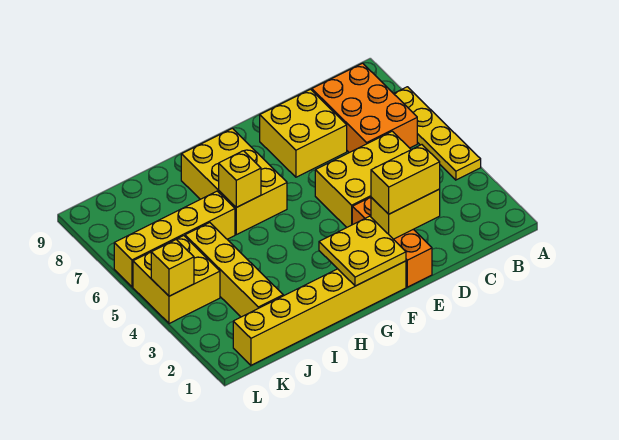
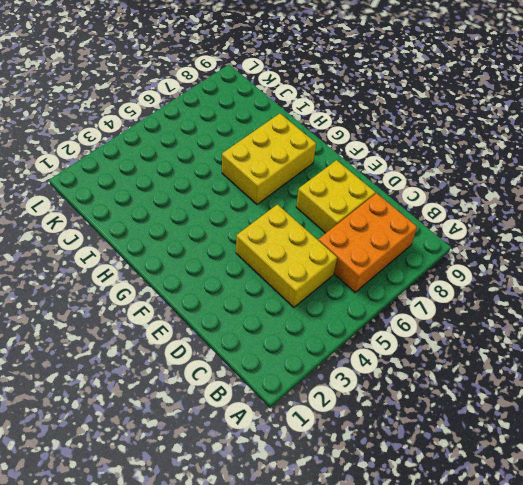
none -> yellow plate A4:A7 level 1
none -> orange brick E1:E3 level 1
none -> yellow brick F1:K1 level 1

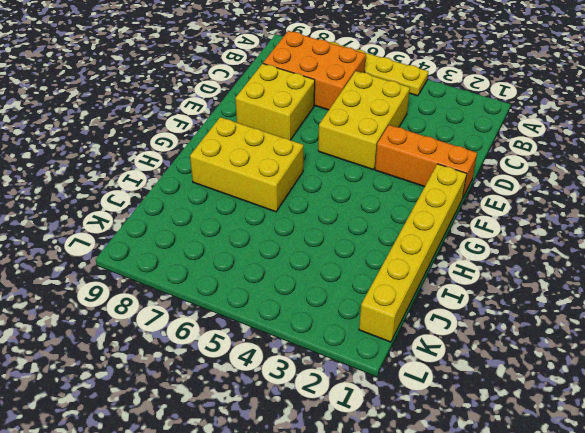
none -> yellow brick I6:L6 level 1
none -> yellow brick J2:J5 level 1
none -> yellow brick K4:L5 level 1

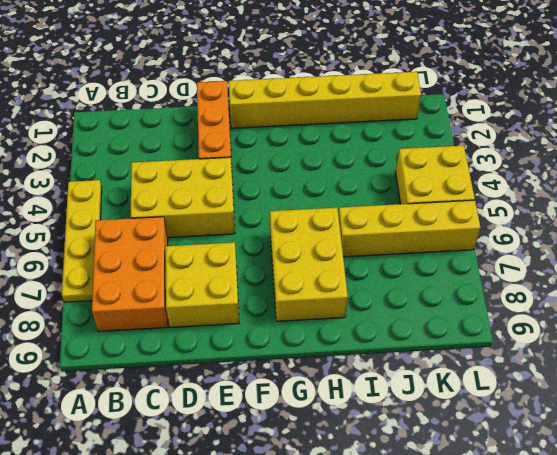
none -> yellow brick J2:J5 level 1
none -> yellow brick D2:E2 level 2
none -> yellow plate F1:G2 level 2

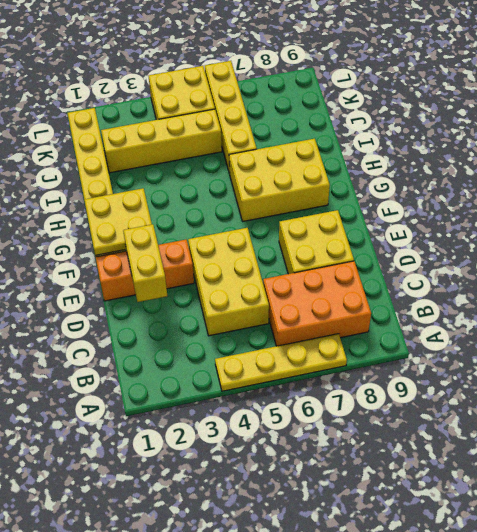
none -> yellow brick H6 level 2
none -> yellow brick L4 level 2
none -> yellow brick D2:E2 level 3

